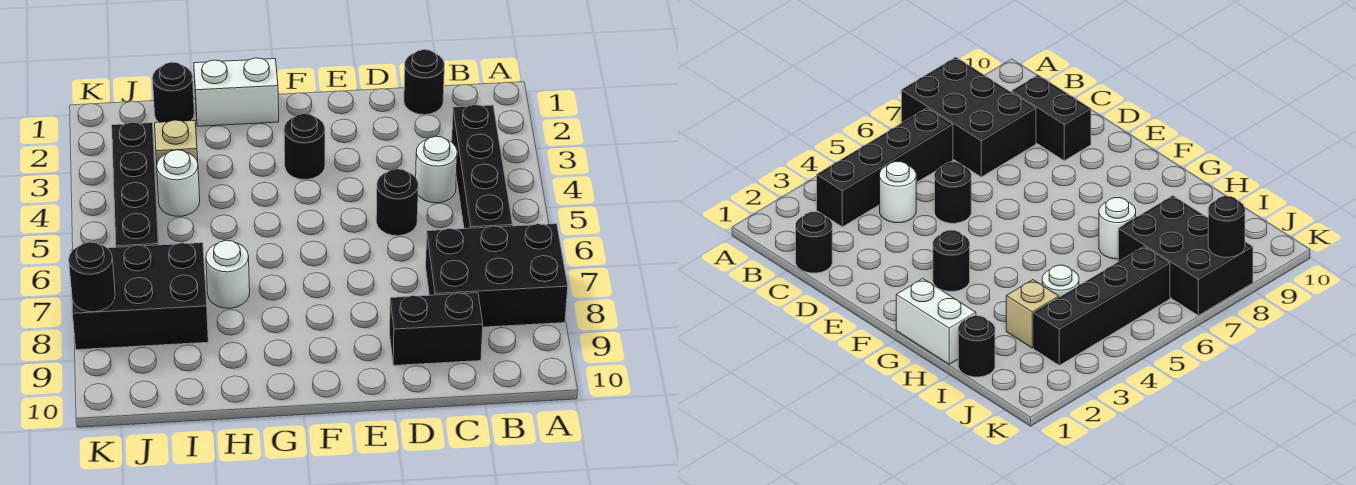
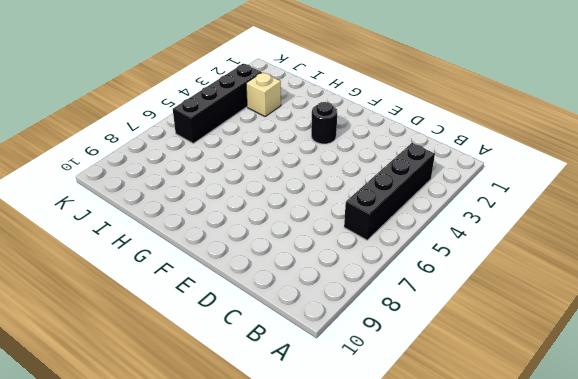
none -> black brick A7:C8 level 1
none -> black round brick C1 level 1
none -> white round brick C4 level 1

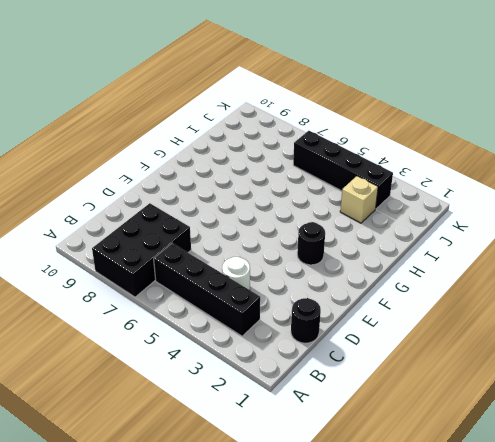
none -> black brick C9:D9 level 1
none -> black round brick D5 level 1
none -> white brick G1:H1 level 1

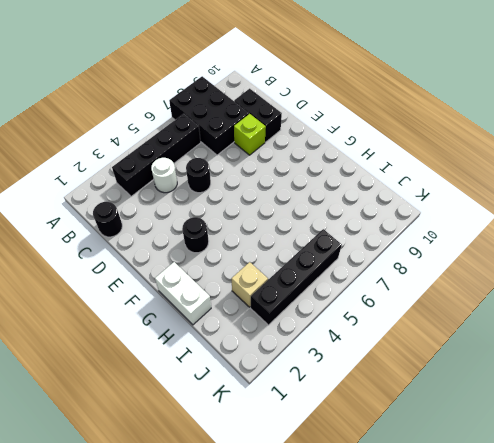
lime brick D8 level 1 -> none
none -> white round brick H7 level 1
none -> black round brick I1 level 1
none -> white round brick I4 level 1

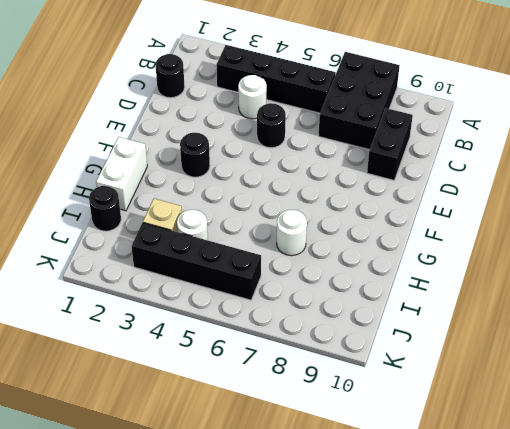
none -> black brick I7:K8 level 1
none -> black round brick K8 level 2

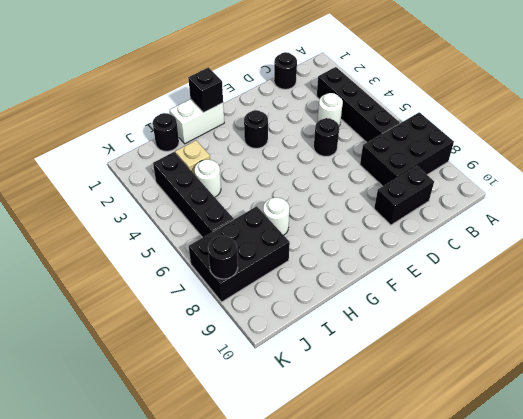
black brick G1 level 2 -> none

